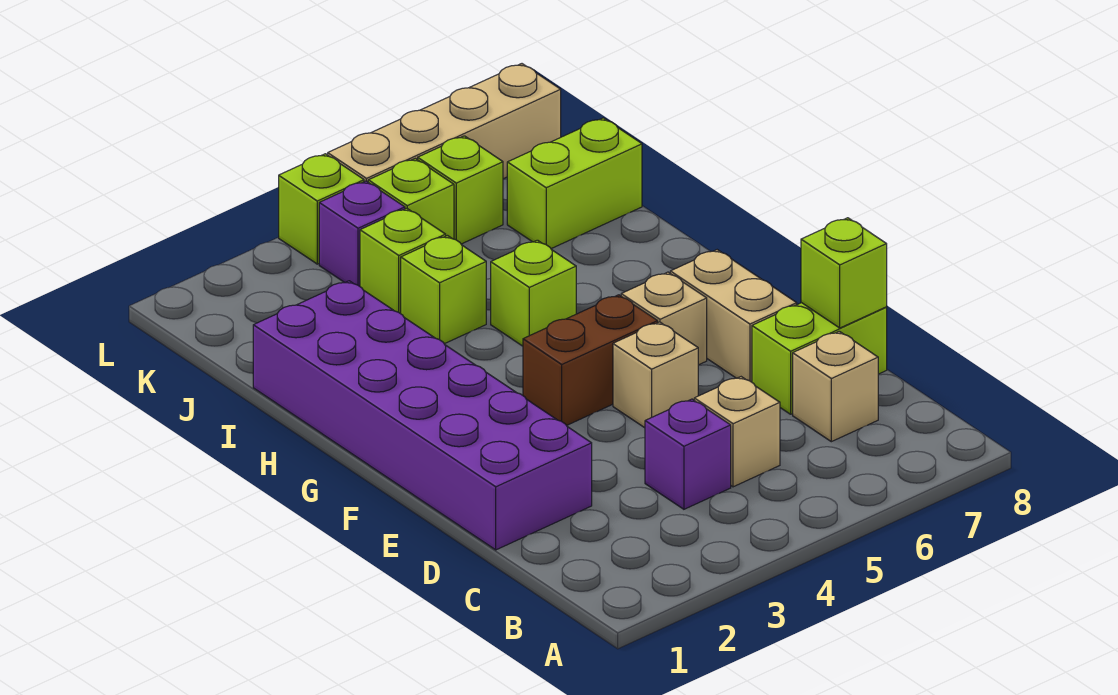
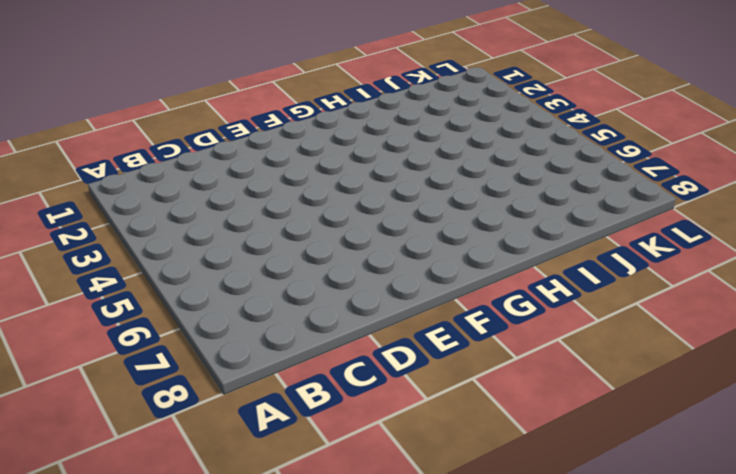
none -> purple brick C4 level 1
none -> tan brick C5 level 1
none -> tan brick C7 level 1

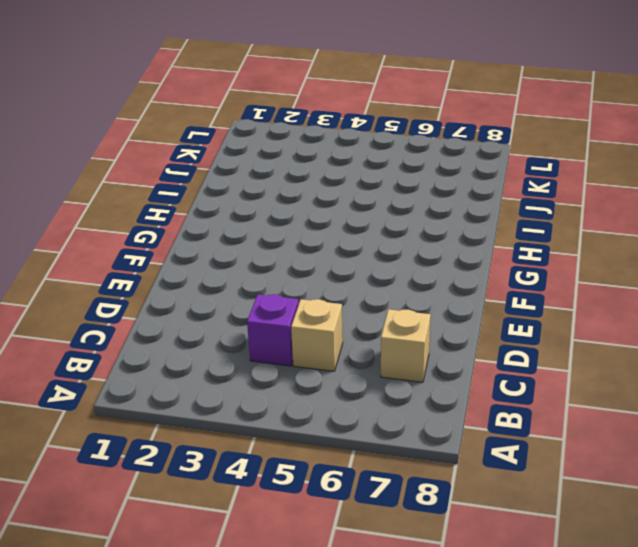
none -> purple brick D1:I2 level 1
none -> lime brick D7:D8 level 1
none -> tan brick E5 level 1

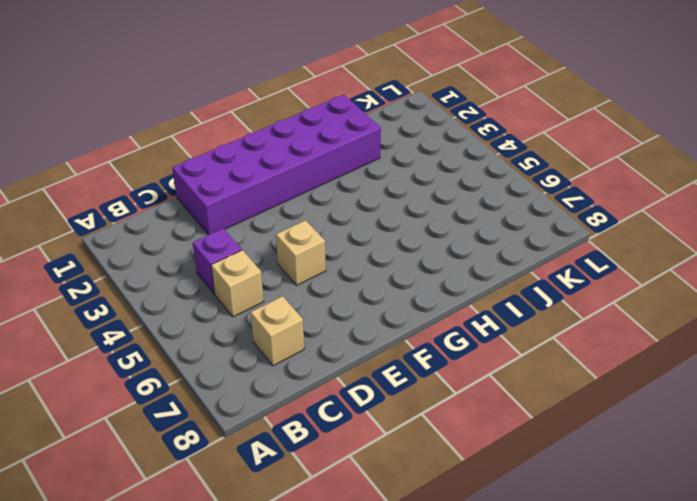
none -> lime brick D7:D8 level 1
none -> tan brick E7:F7 level 1
none -> brown brick F4:F5 level 1

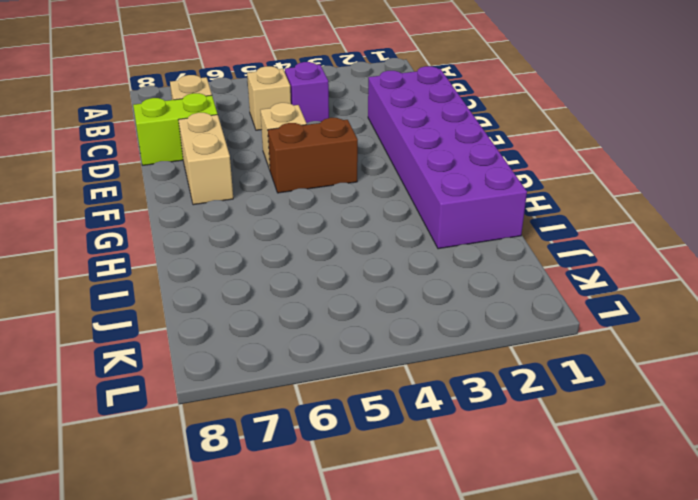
none -> tan brick F6 level 1
none -> lime brick H5 level 1
none -> lime brick I4 level 1

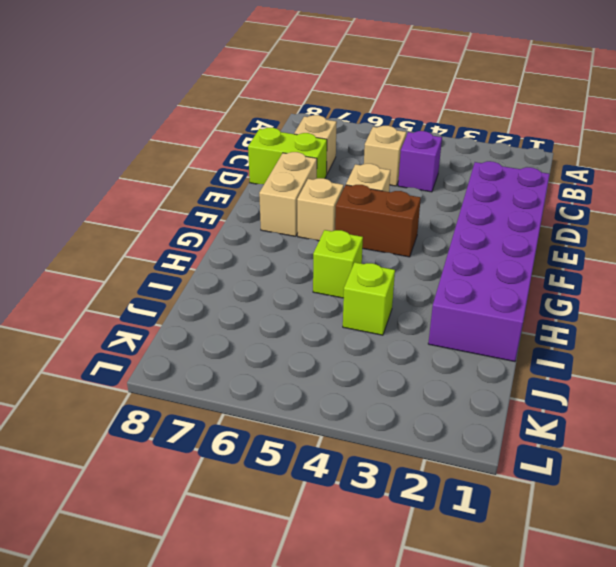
none -> lime brick J4 level 1
none -> lime brick J7:J8 level 1
none -> purple brick K4 level 1

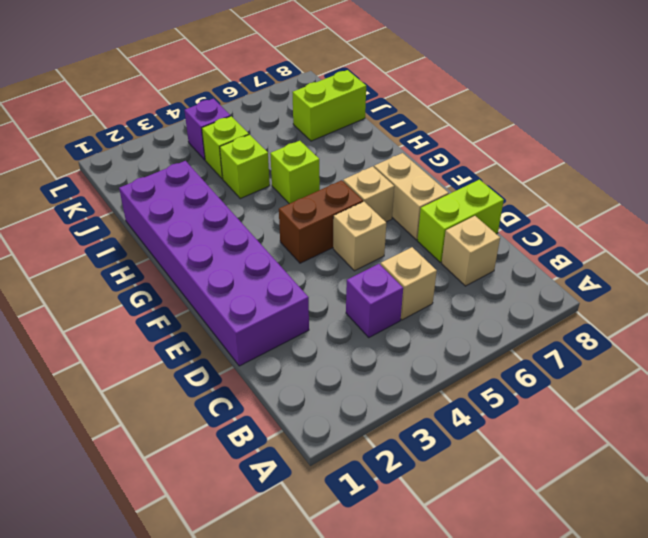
none -> lime brick K5 level 1
none -> lime brick K6 level 1
none -> lime brick L4 level 1

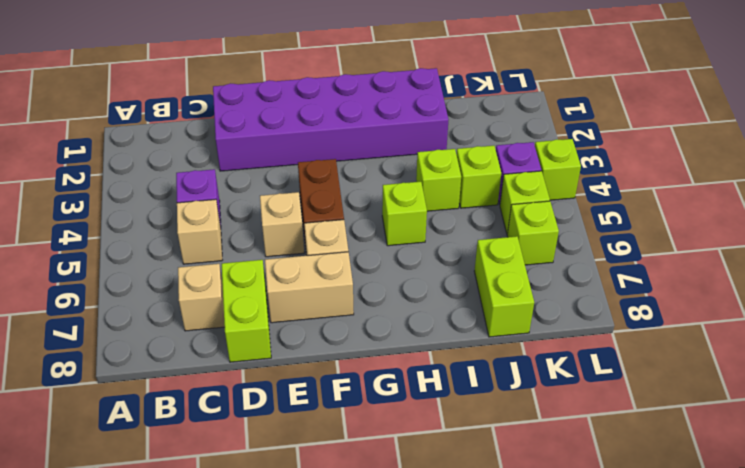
none -> tan brick L5:L8 level 1
none -> lime brick D8 level 2

